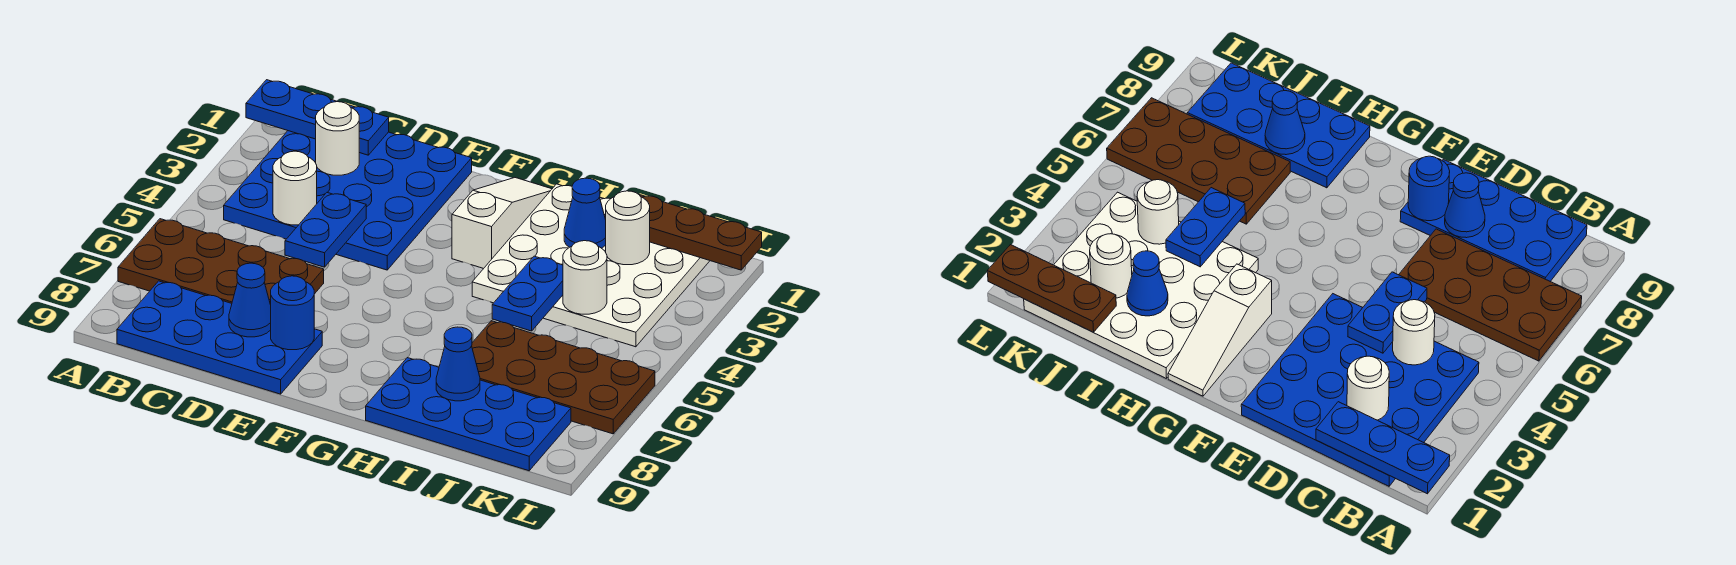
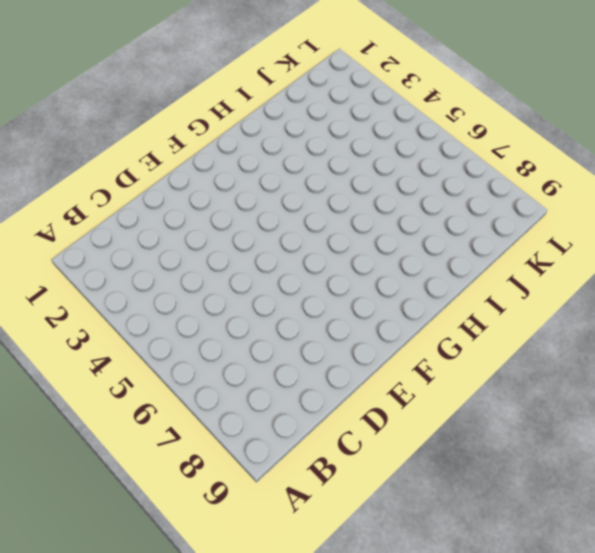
none -> brown plate A6:D7 level 1
none -> blue plate B1:E4 level 1
none -> blue plate B8:E9 level 1

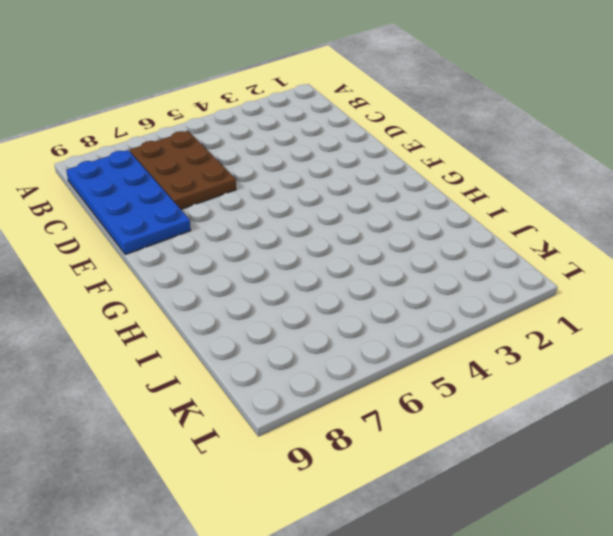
brown plate B6:D7 level 1 -> brown plate A6:D7 level 1
none -> blue plate B1:E4 level 1
none -> white slope G1:G3 level 1 top 3
none -> white plate H1:K4 level 1

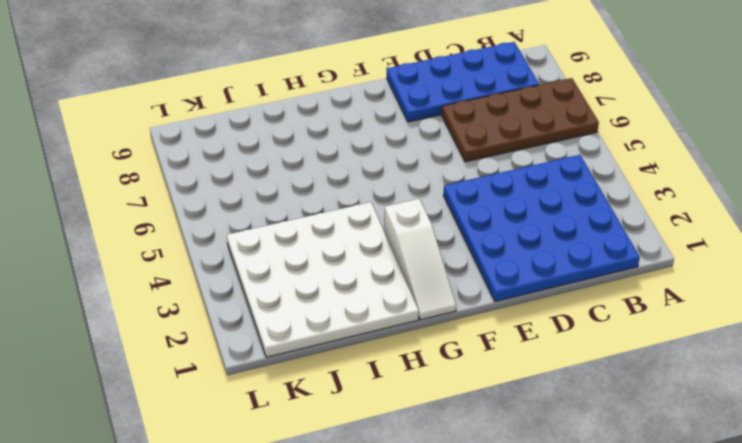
none -> blue plate H8:K9 level 1
none -> brown plate I6:L7 level 1
none -> blue plate A1:C1 level 2

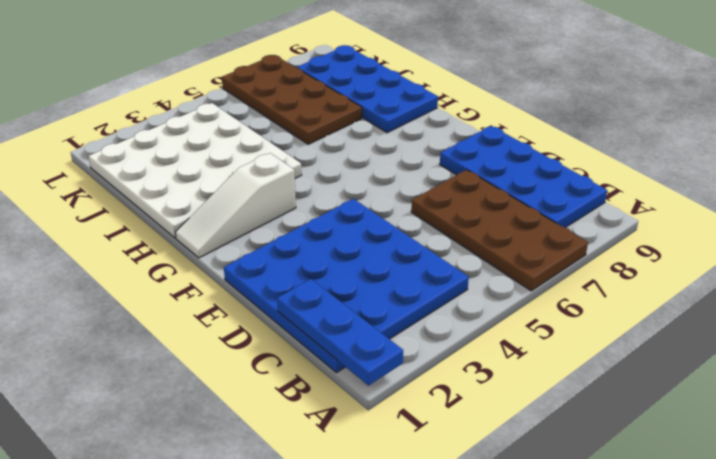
none -> white round brick C2 level 2
none -> white round brick C4 level 2
none -> blue plate D4:D5 level 2

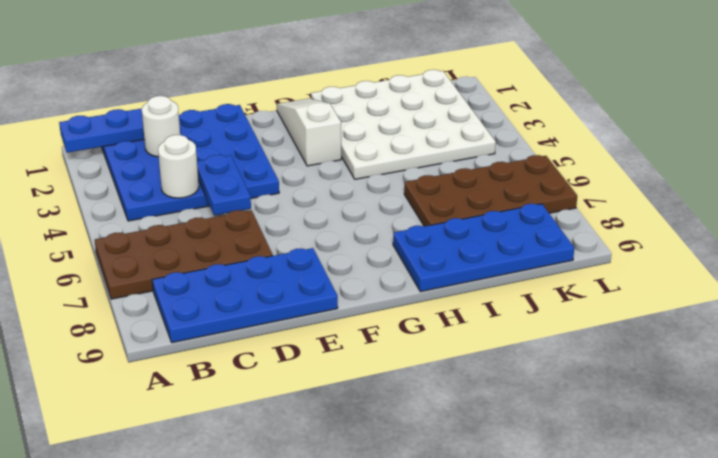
none -> blue cone D8 level 2
none -> blue round brick E8 level 2
none -> blue cone I2 level 2

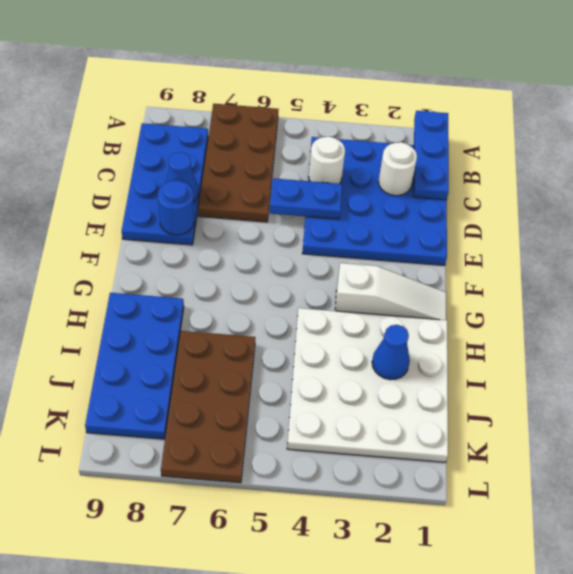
none -> blue plate I4:I5 level 2
none -> blue cone I8 level 2
none -> brown plate J1:L1 level 2

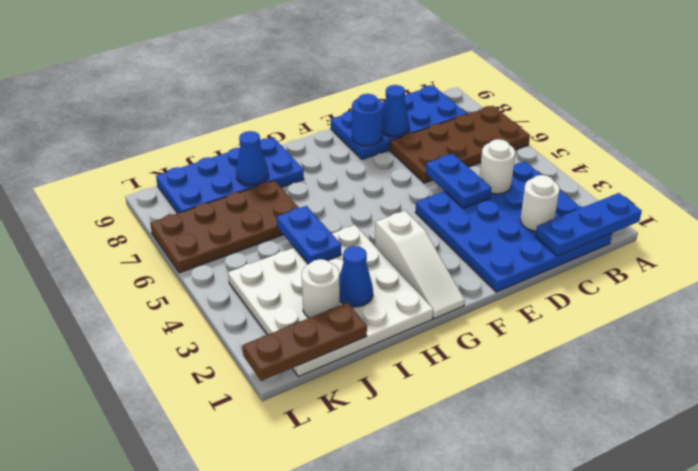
none -> white round brick J4 level 2

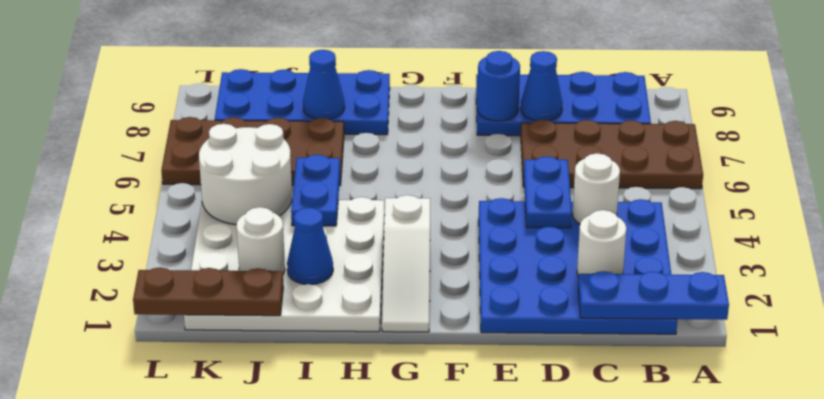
white round brick J4:K5 level 2 -> white round brick J4 level 2

